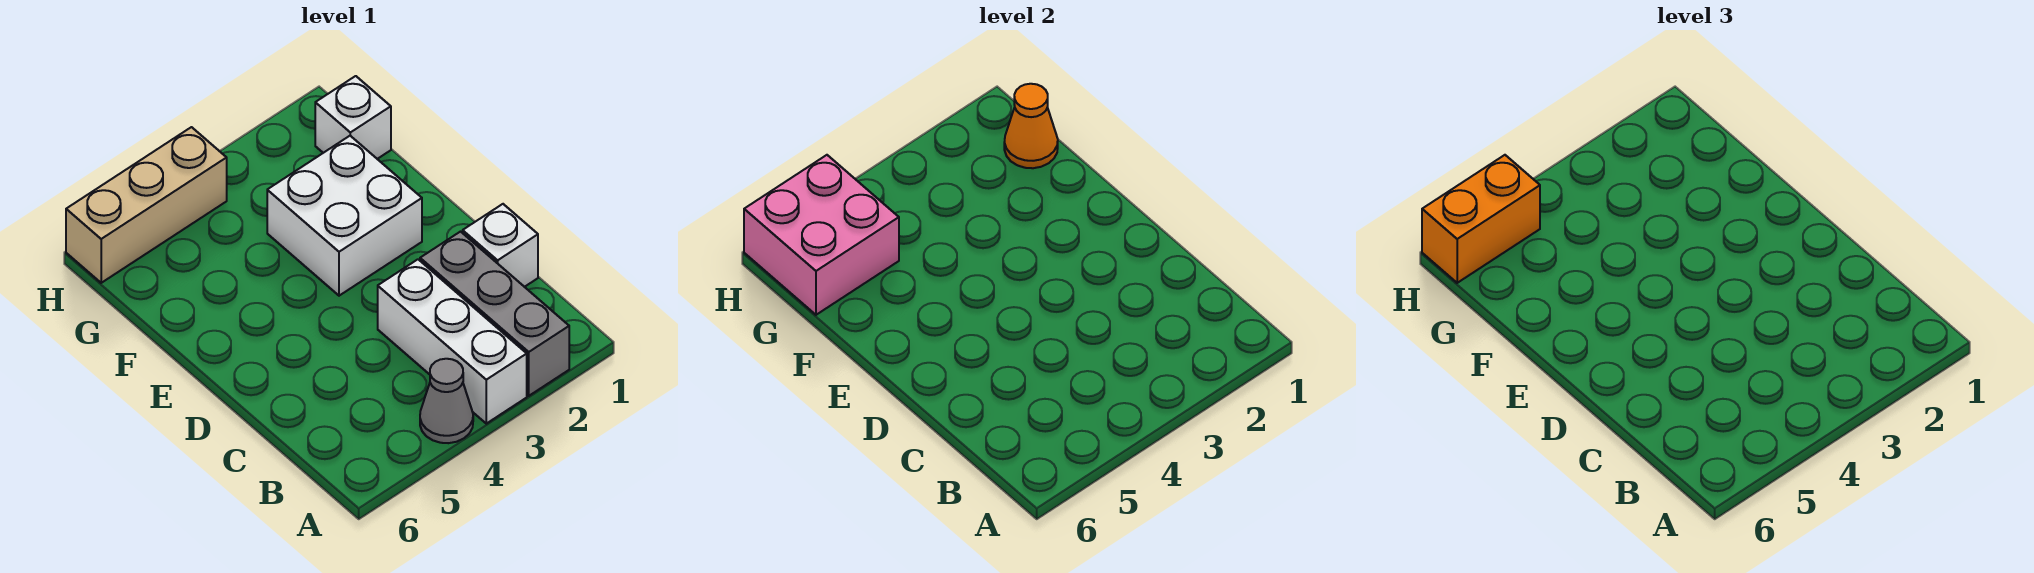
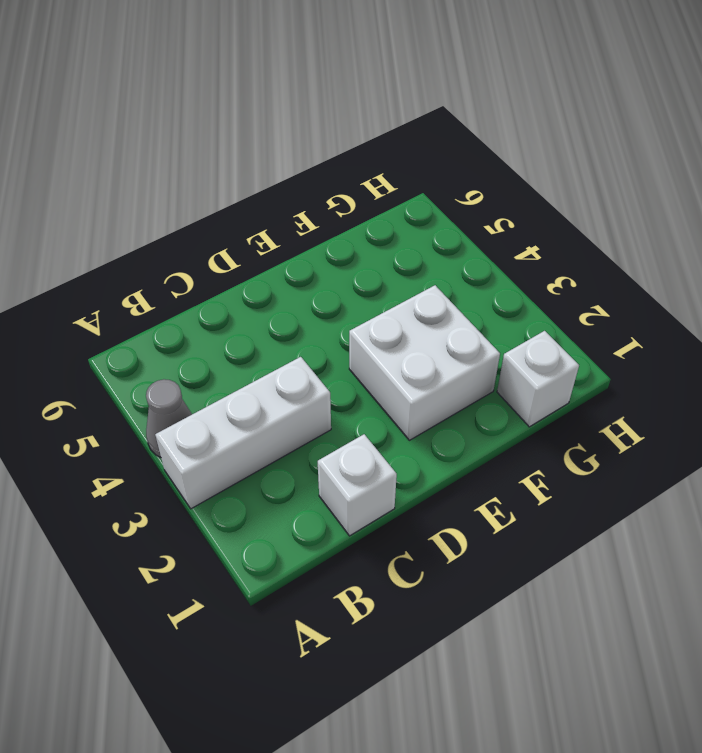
none -> grey brick A2:C2 level 1
none -> tan brick H4:H6 level 1

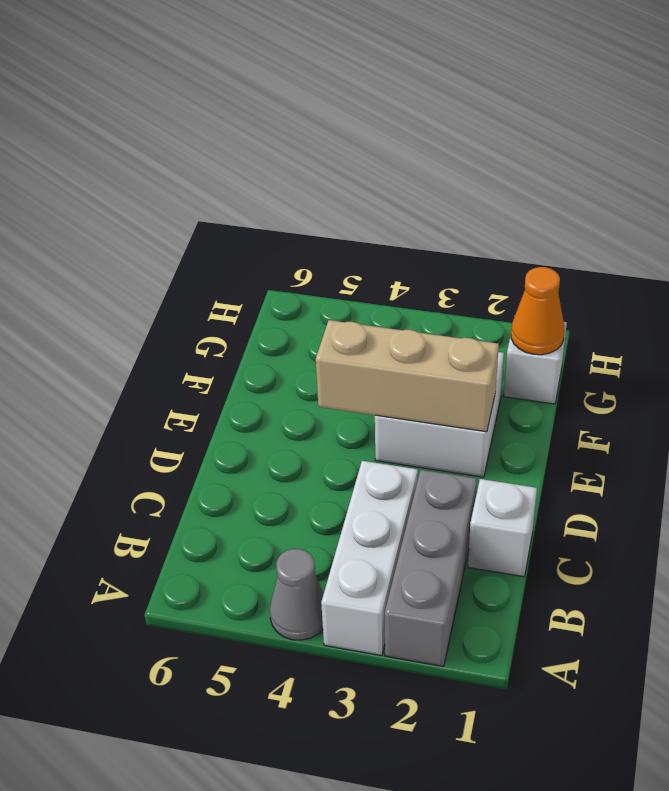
tan brick E2:E4 level 2 -> tan brick H4:H6 level 1
none -> pink brick G5:H6 level 2
none -> orange brick H5:H6 level 3

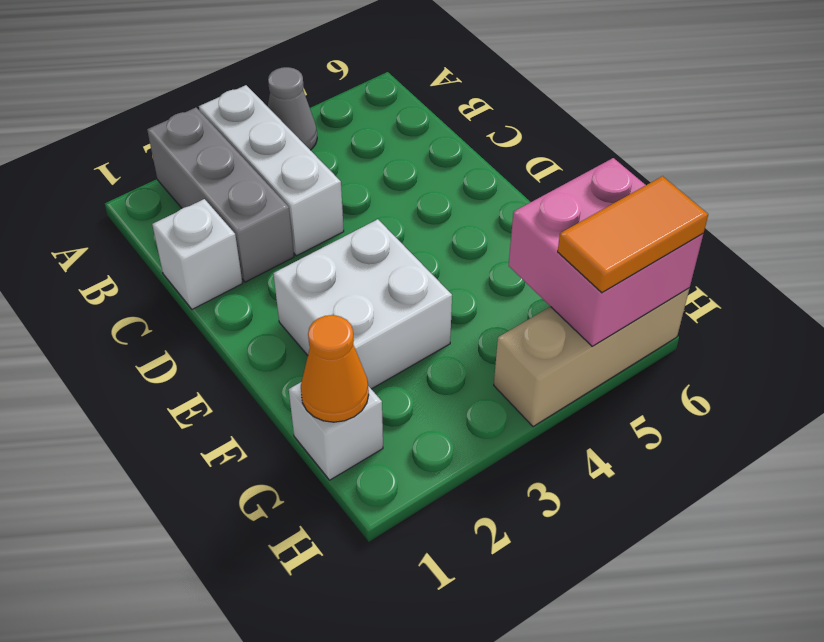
orange tile H5:H6 level 3 -> orange brick H5:H6 level 3

